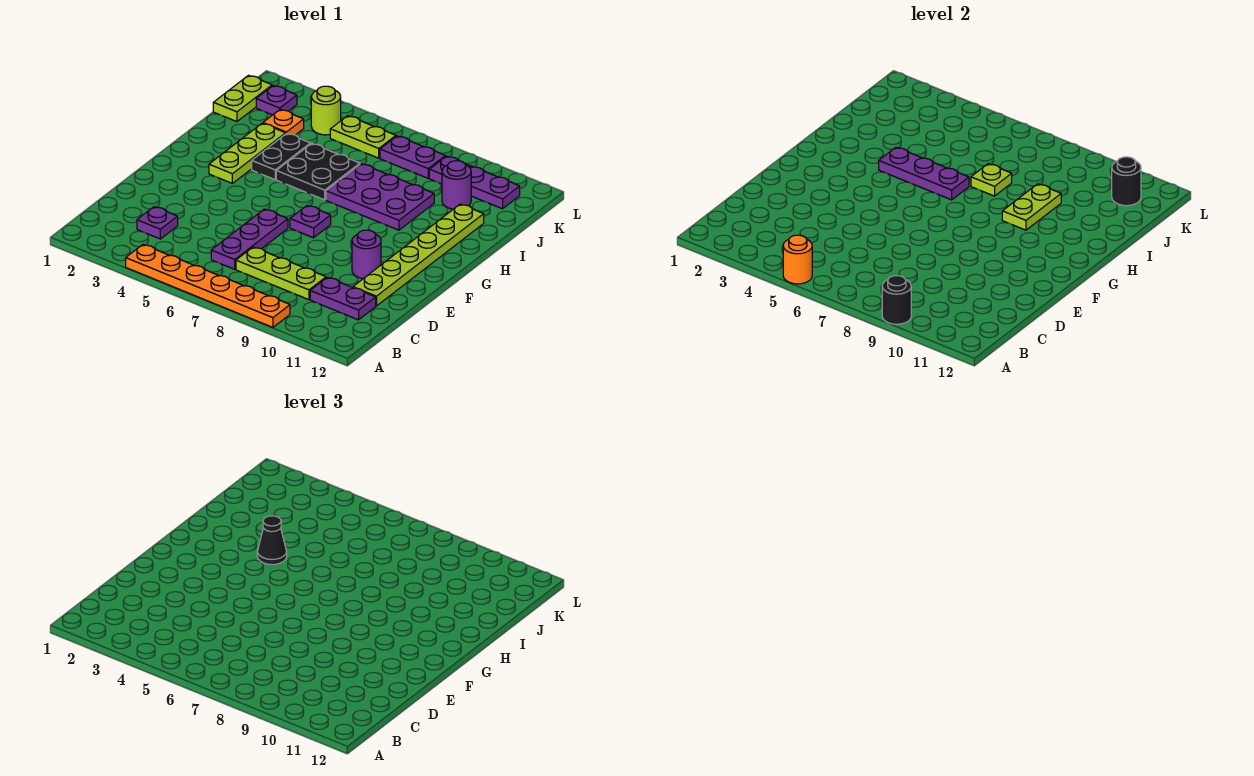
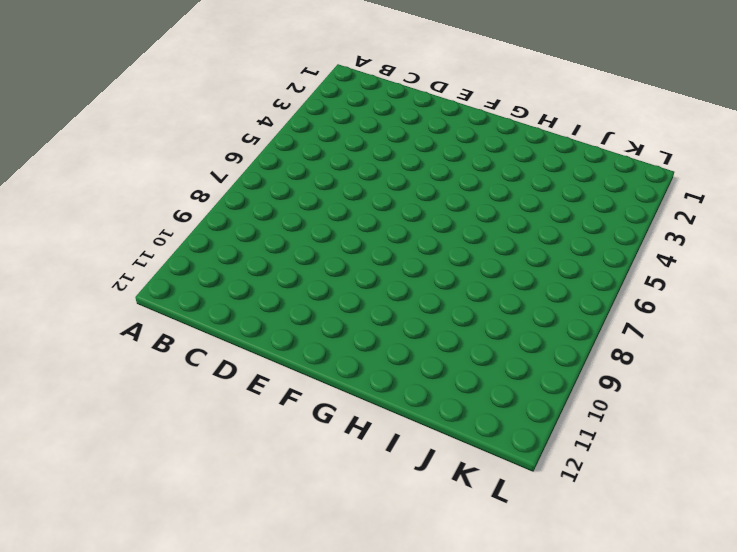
none -> orange plate A4:A9 level 1
none -> purple plate C3 level 1
none -> purple plate C6:E6 level 1

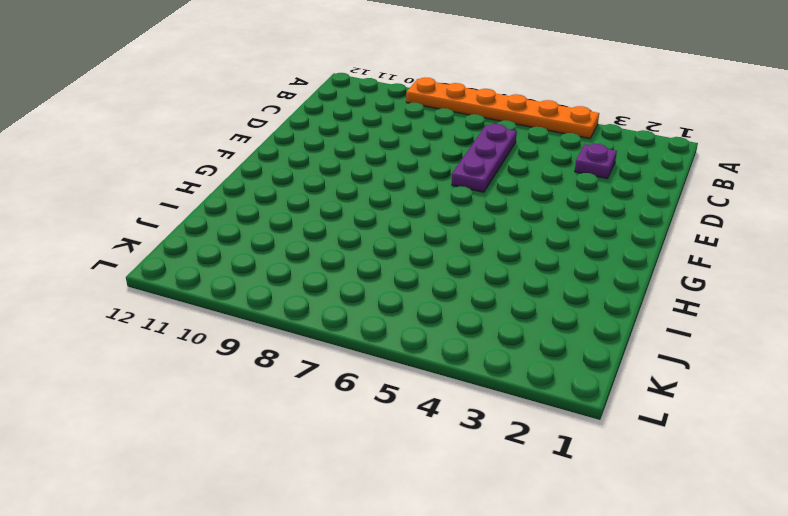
none -> lime plate C7:C9 level 1
none -> purple plate C10:C11 level 1
none -> lime plate D11:I11 level 1

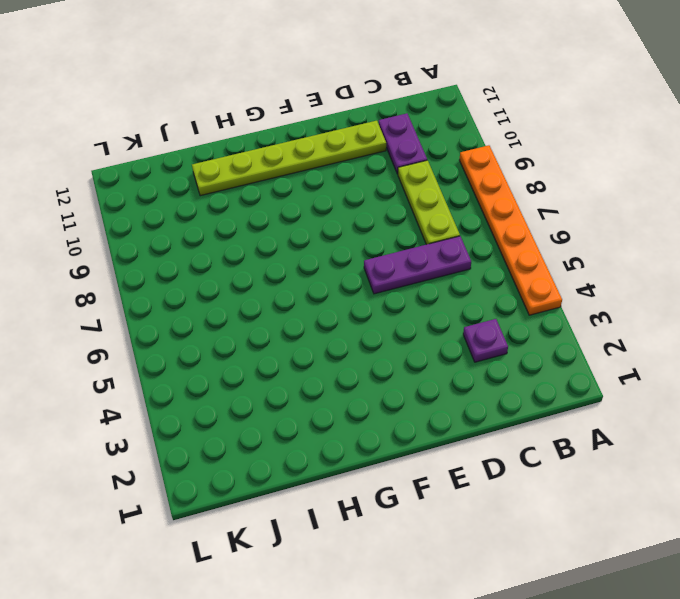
none -> purple round brick E10 level 1
none -> purple plate F7 level 1
none -> lime plate G3:I3 level 1

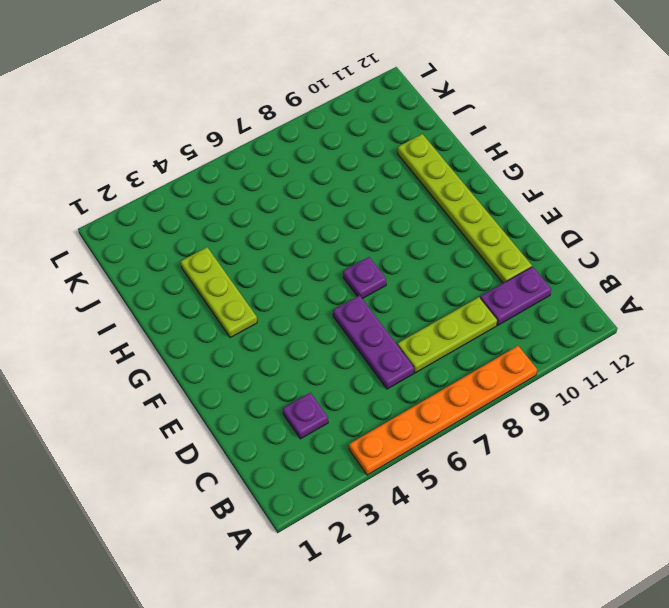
none -> purple round brick E10 level 1
none -> black plate H4:I4 level 1
none -> black plate H5:I6 level 1

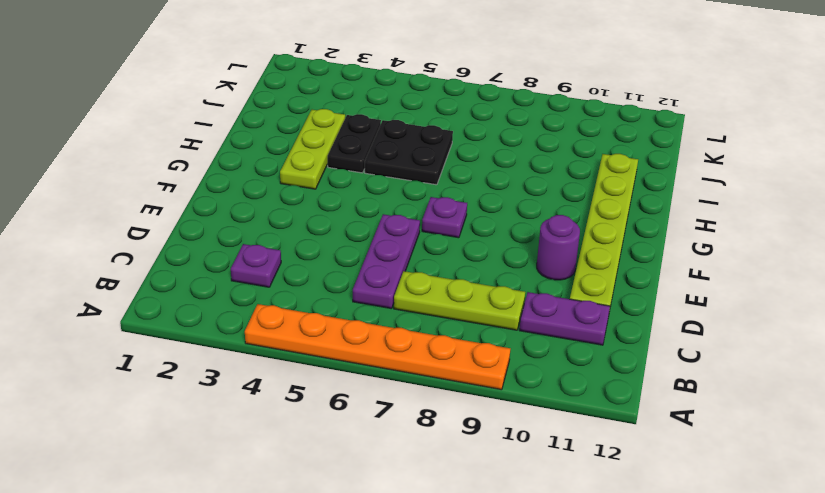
none -> purple plate H7:I9 level 1
none -> lime plate J1:K1 level 1
none -> orange plate J3 level 1

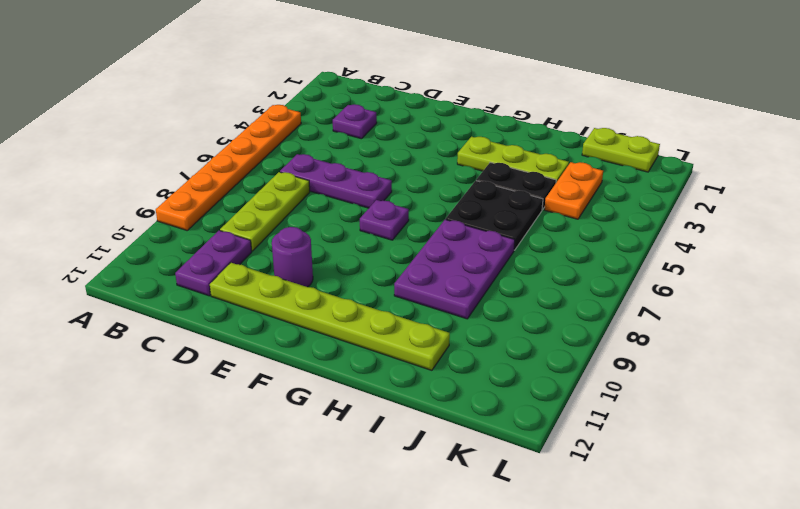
orange plate J3:J4 level 1 -> orange plate J3 level 1
none -> purple round brick J10 level 1
none -> purple plate K2 level 1
none -> lime round brick K4 level 1

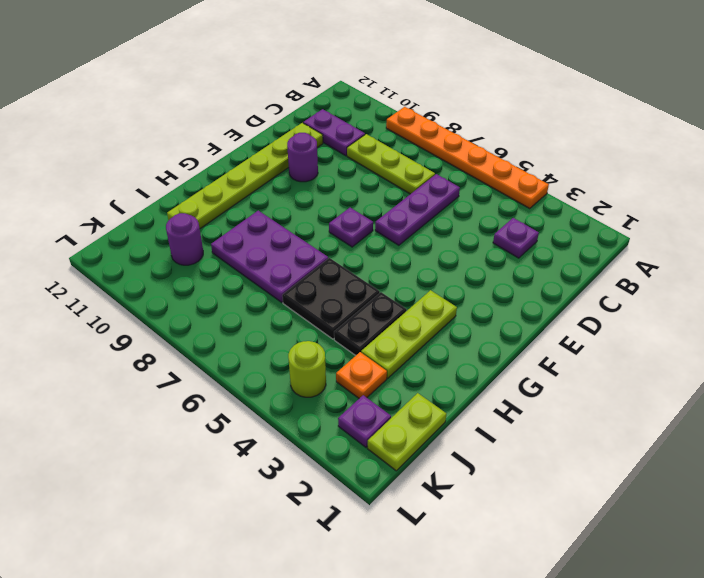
none -> lime plate K5:K6 level 1
none -> purple plate K7:K8 level 1
none -> purple plate K9:K11 level 1

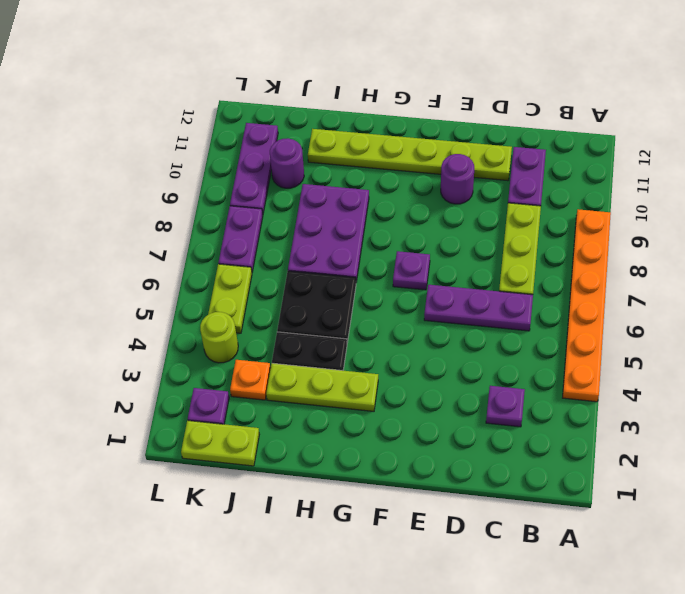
none -> orange round brick A5 level 2
none -> black round brick A9 level 2
none -> purple plate H4:H6 level 2

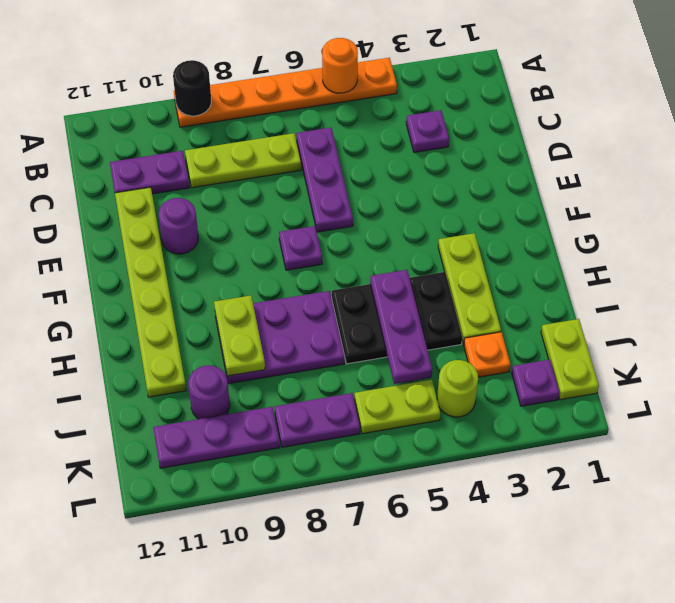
purple plate H5:J5 level 2 -> purple plate H4:H6 level 2
none -> lime plate I7 level 2
none -> black round brick K11 level 2
none -> black cone H4 level 3

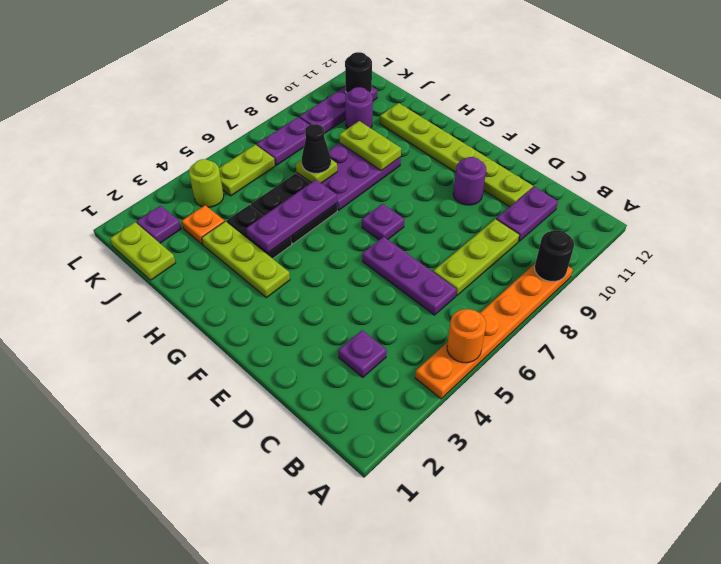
black cone I7 level 3 -> black cone H4 level 3

